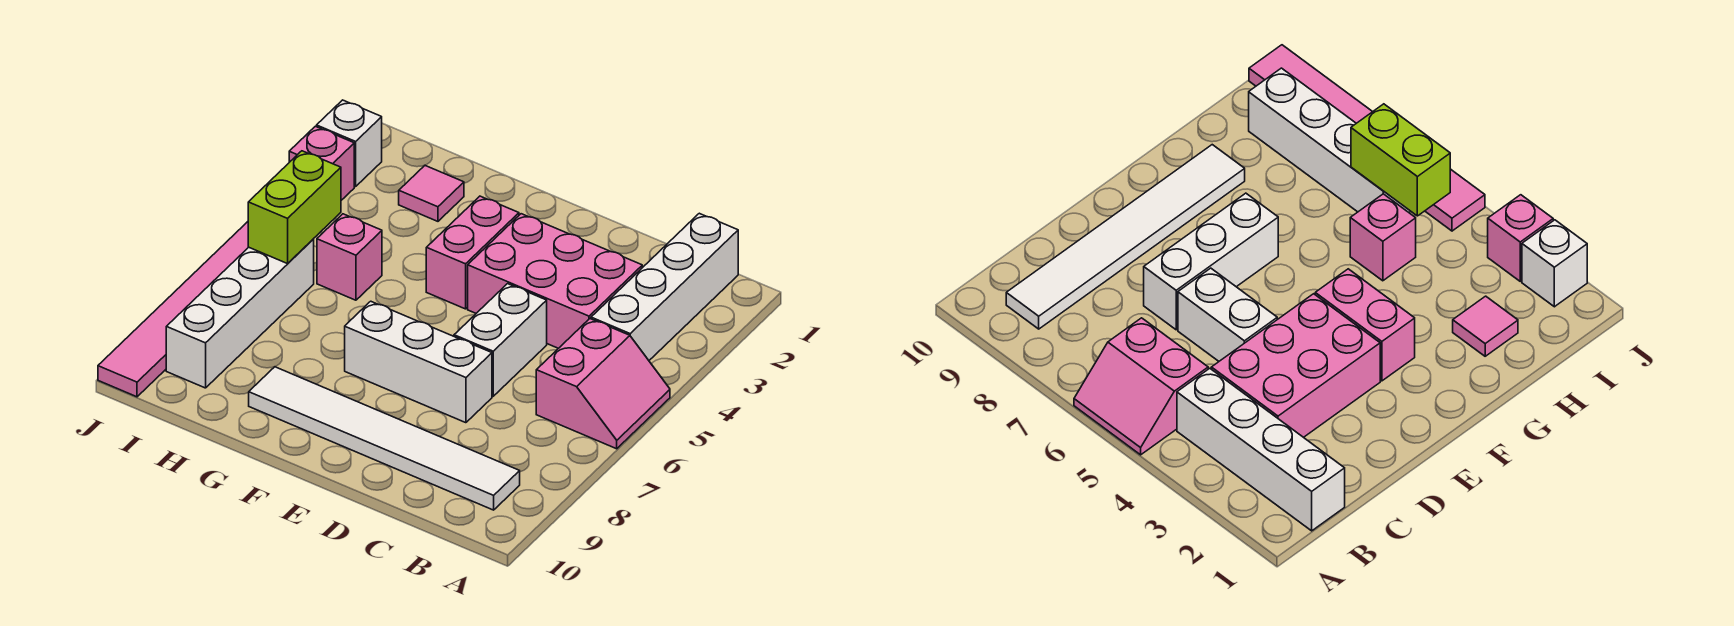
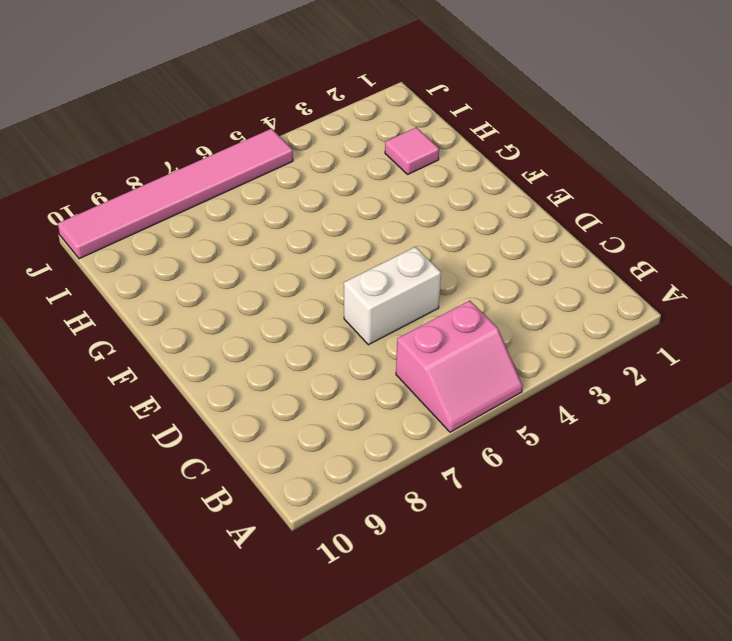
none -> white brick B1:B4 level 1
none -> white tile B9:G9 level 1
none -> pink brick C3:E4 level 1

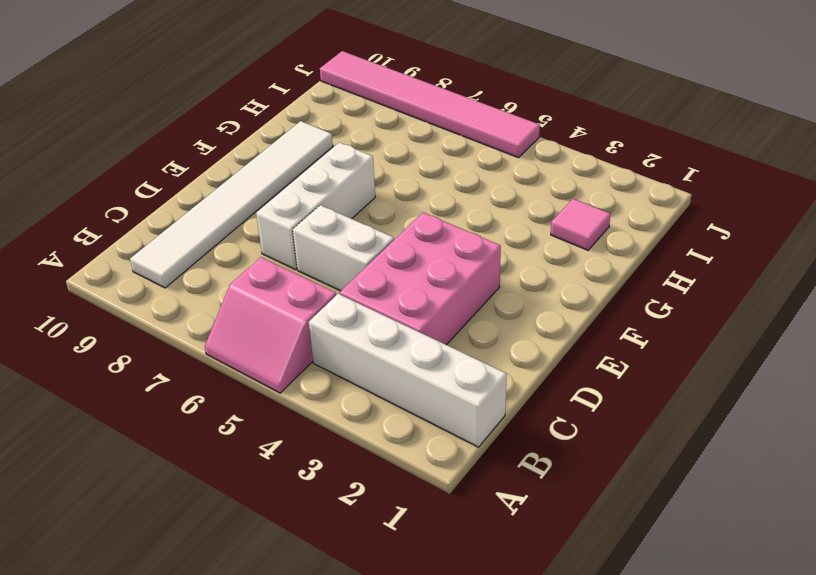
none -> pink brick F3:F4 level 1
none -> pink brick H5 level 1
none -> white brick I6:I9 level 1

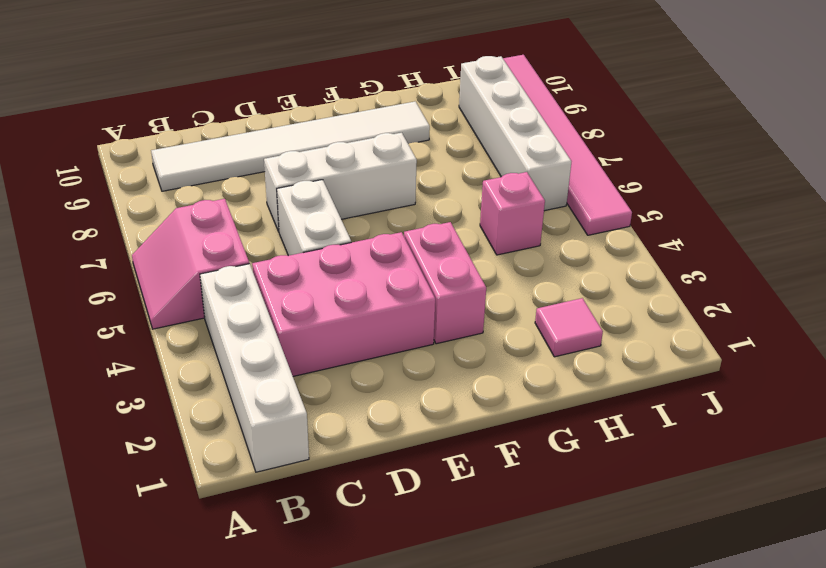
none -> white brick J2 level 1
none -> pink brick J3 level 1
none -> lime brick I5:I6 level 2

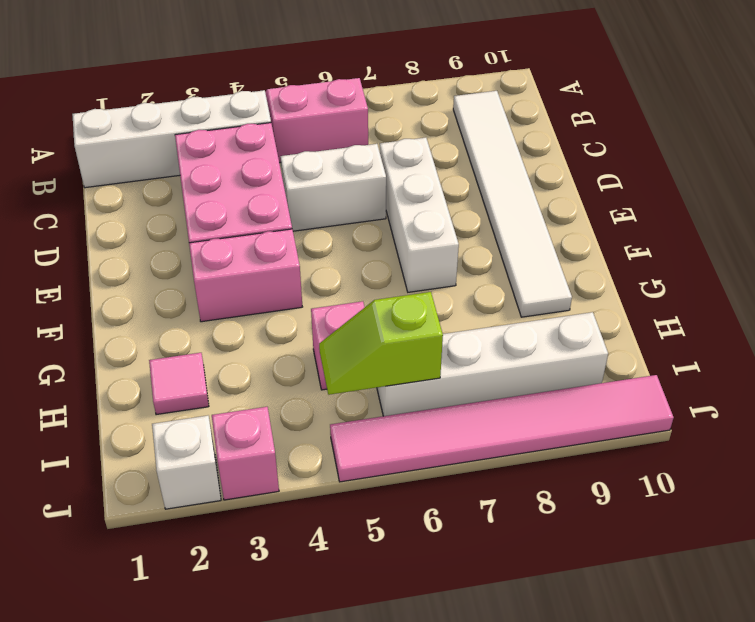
lime slope I5:I6 level 2 top 6 -> lime brick I5:I6 level 2

